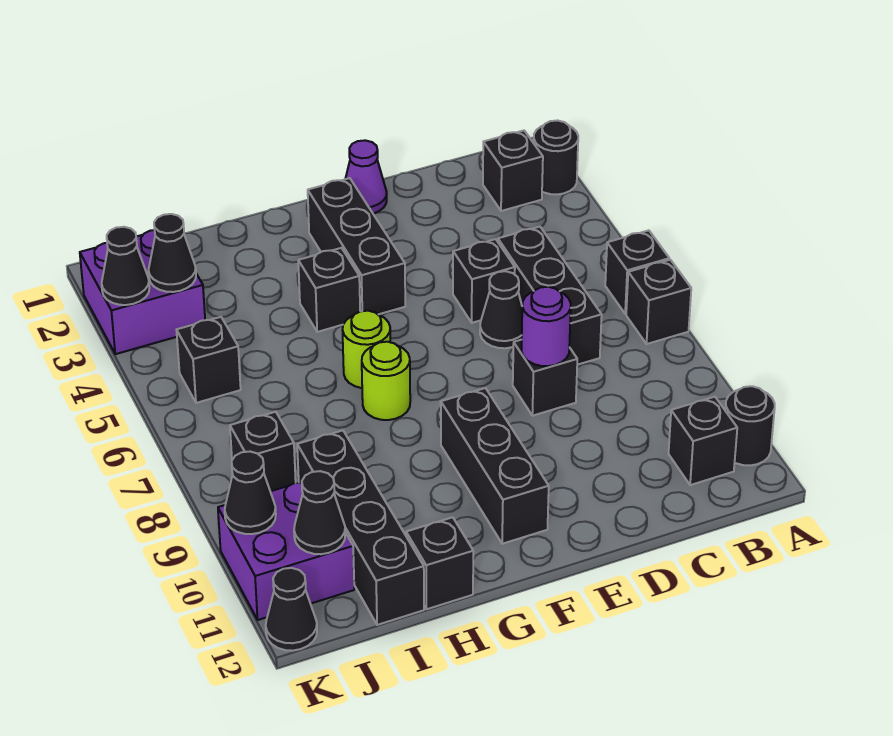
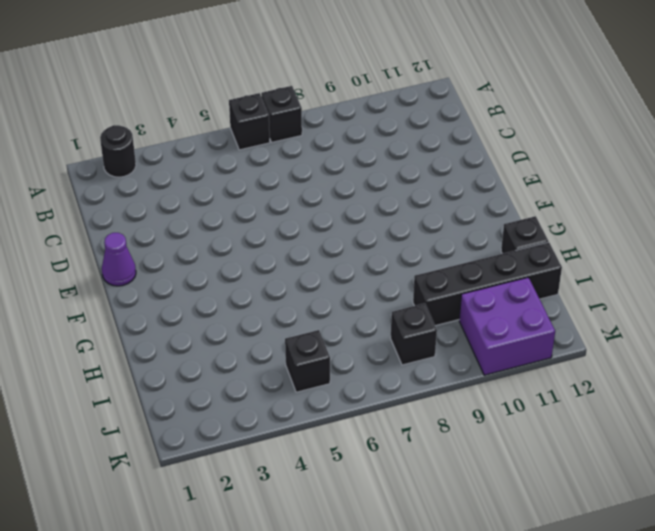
none -> black round brick A11 level 1
none -> black brick B2 level 1
none -> black brick B11 level 1

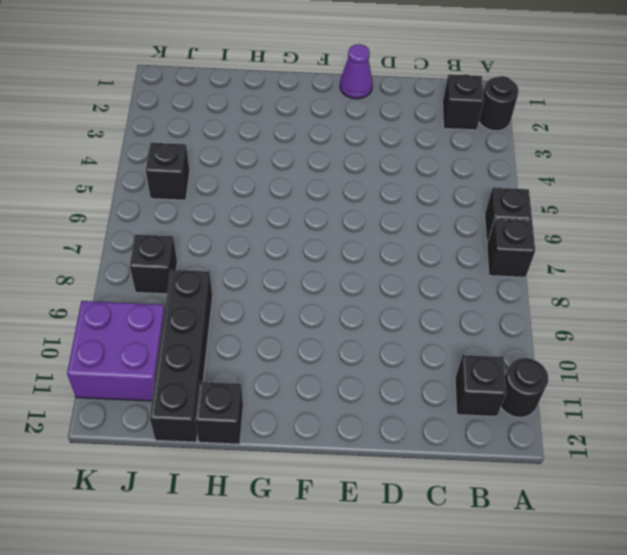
none -> black brick C5:C7 level 1
none -> black brick D5 level 1
none -> black cone D6 level 1

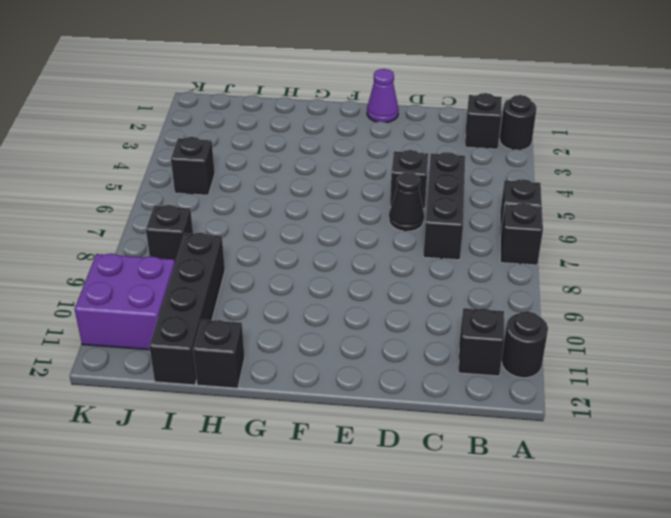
none -> black brick D8 level 1
none -> black brick F2:F4 level 1
none -> black brick F9:F11 level 1

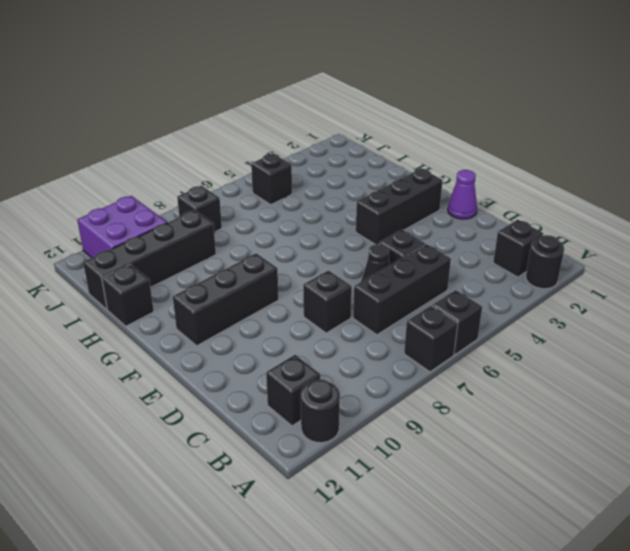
none -> black brick G4 level 1
none -> lime round brick G6 level 1
none -> lime round brick G7 level 1

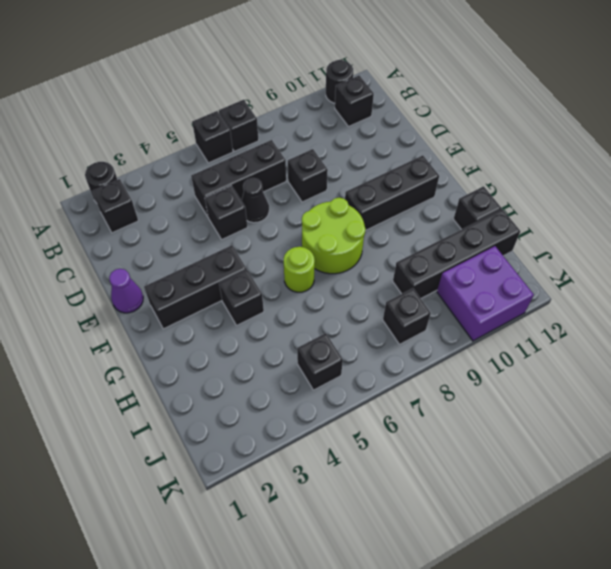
lime round brick F7:G8 level 1 -> lime round brick G7 level 1
none -> purple brick J2:K3 level 1
none -> black cone K12 level 1
none -> purple round brick D8 level 2

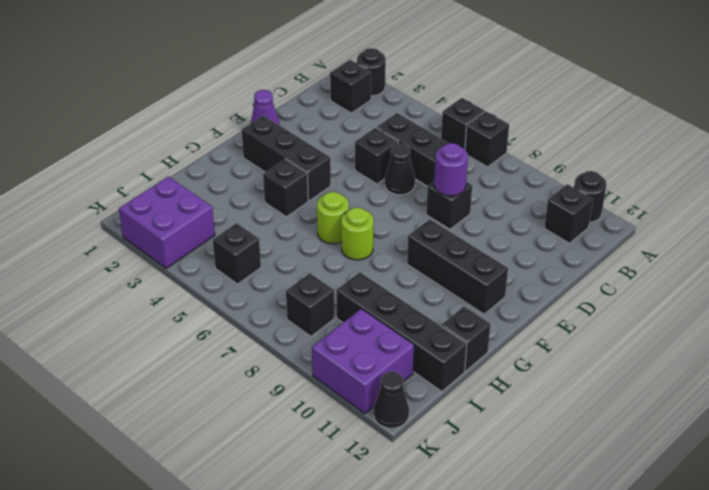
none -> black cone J3 level 2
none -> black cone J11 level 2
none -> black cone K3 level 2

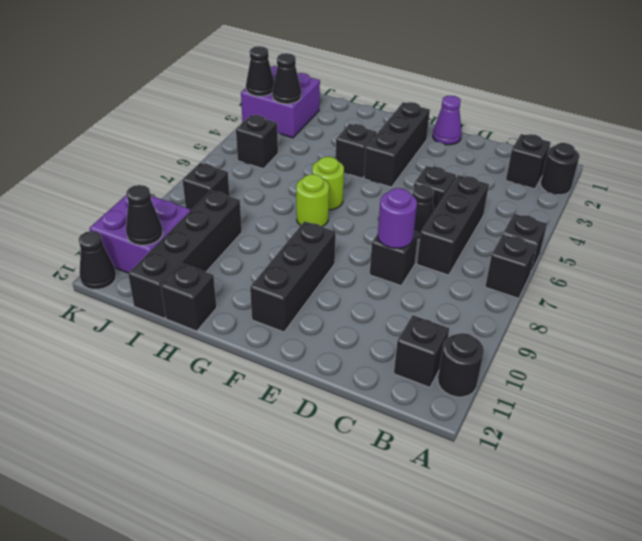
none -> black cone K10 level 2

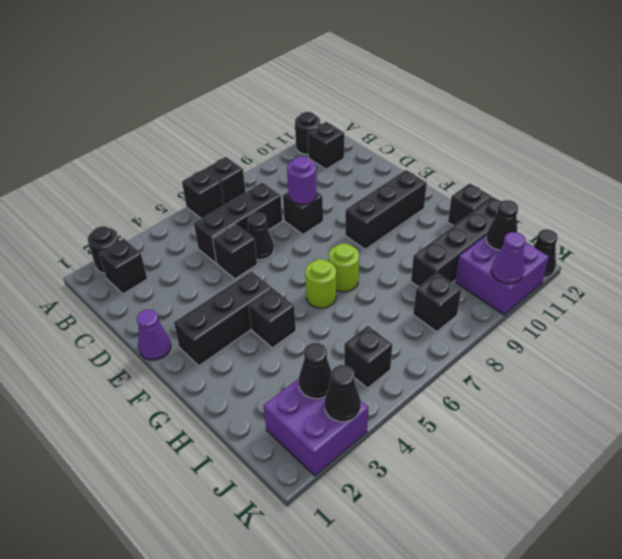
purple cone K10 level 2 -> black cone K10 level 2

